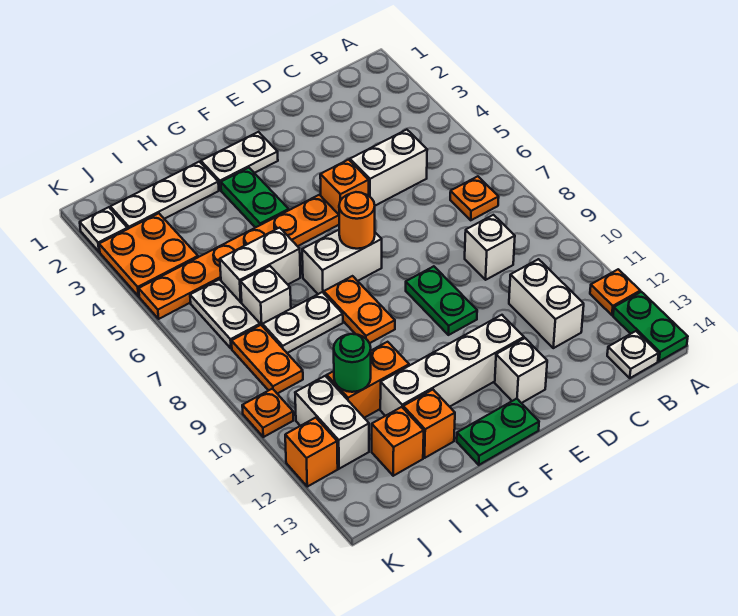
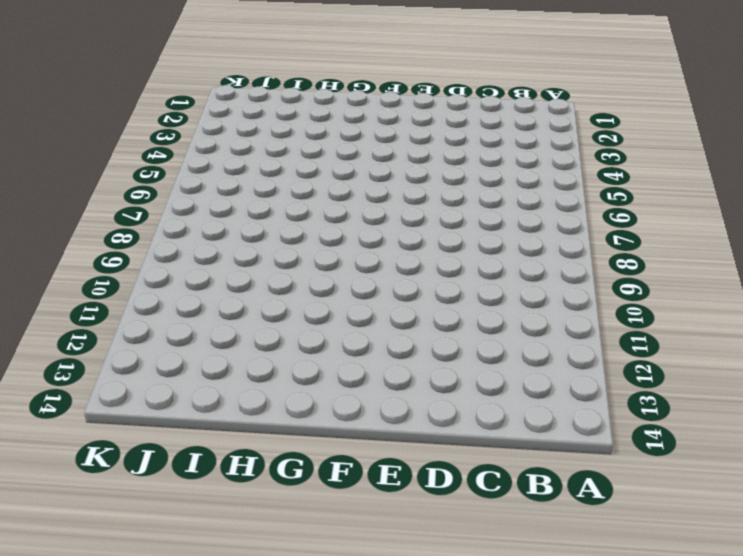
none -> orange plate A12 level 1
none -> green plate A13:A14 level 1
none -> orange plate B7 level 1
none -> white plate B14 level 1

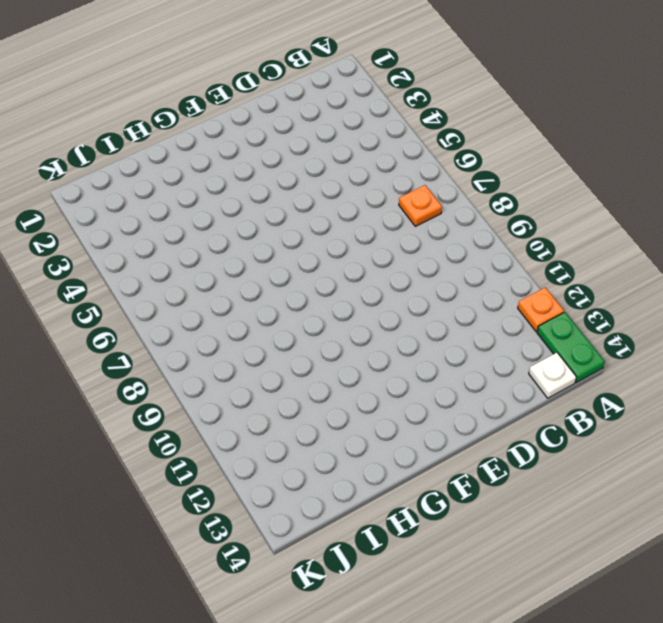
none -> white brick C5:D5 level 1
none -> white brick C9 level 1
none -> white brick C11:C12 level 1
none -> orange brick E5 level 1

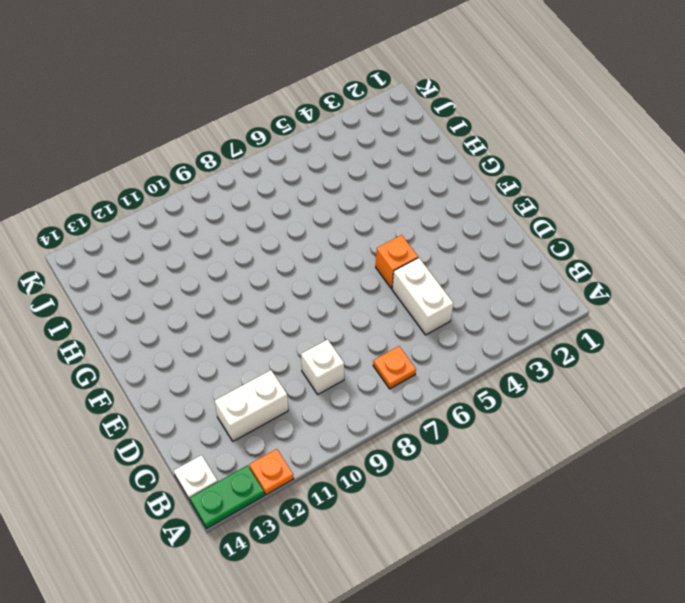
none -> green plate E9:E10 level 1
none -> white brick E12:H12 level 1
none -> white brick E13 level 1
none -> white plate F2:G2 level 1

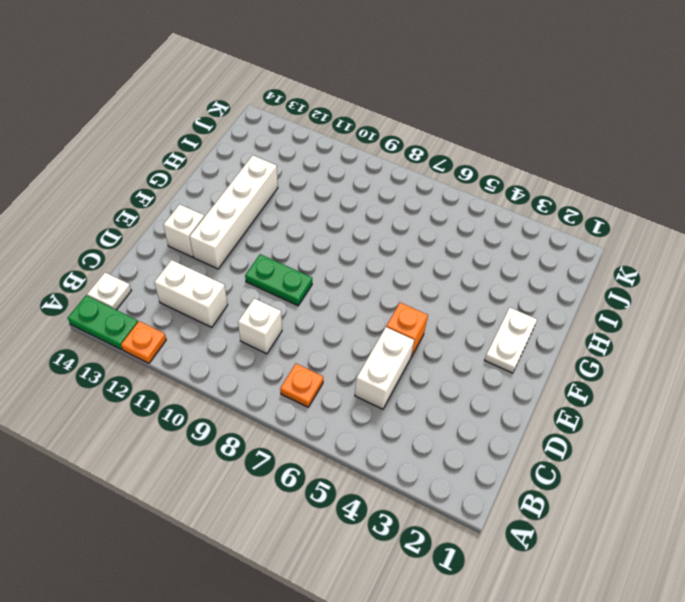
none -> orange plate F5:K5 level 1
none -> white brick F7:G7 level 1
none -> green plate F14:G14 level 1
none -> green plate G3:G4 level 1

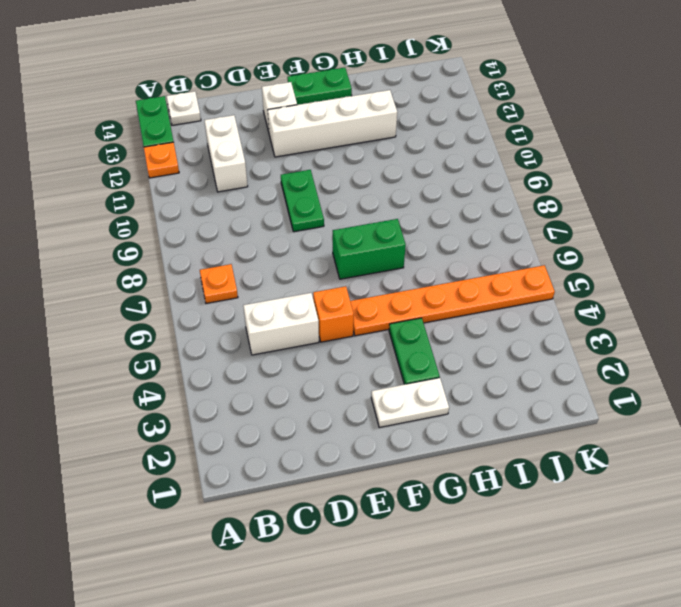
green brick F7:G7 level 1 -> white brick F7:G7 level 1
none -> white brick C9 level 1
none -> orange plate G8:G9 level 1
none -> white plate H2:J2 level 1
none -> white brick H6:I6 level 1

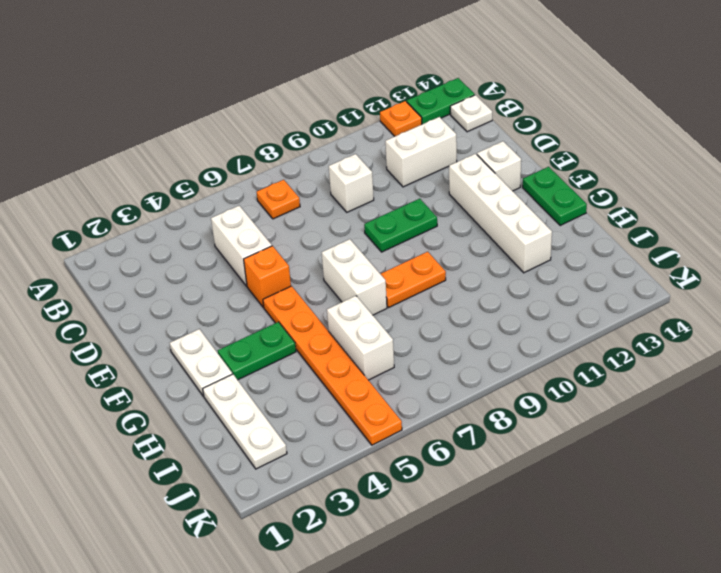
none -> white plate H8:I8 level 1
none -> orange brick H11:I11 level 1
none -> orange brick H13 level 1
none -> white brick I7 level 1

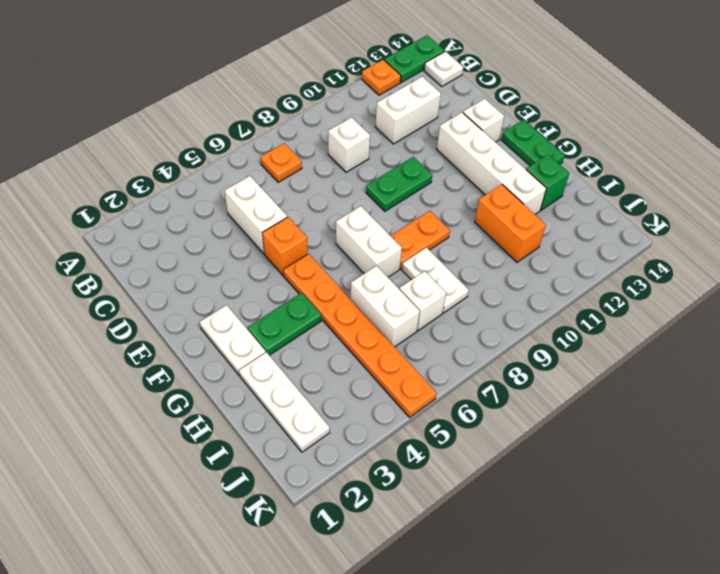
green brick H13 level 1 -> orange brick H13 level 1
none -> orange brick I13 level 1
none -> orange plate J3:K4 level 1
none -> white plate J6:J7 level 1
none -> orange plate J8:J9 level 1

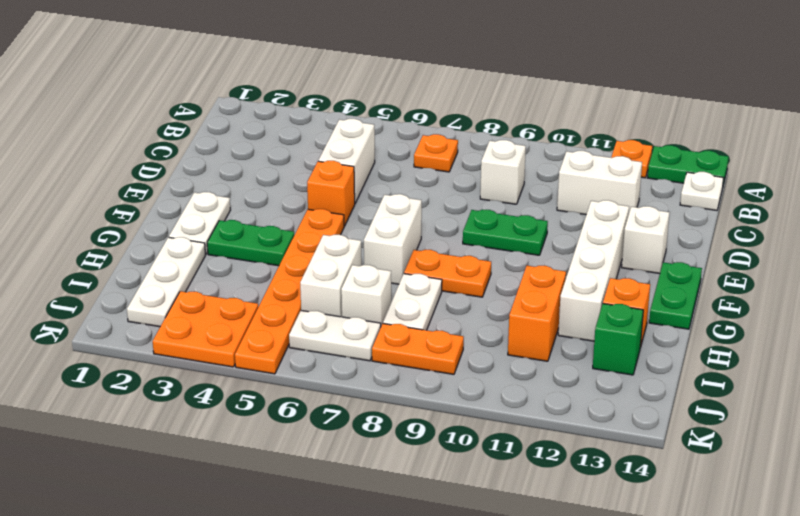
green brick I13 level 1 -> orange brick I13 level 1
none -> white brick J11:J12 level 1
none -> white plate K2 level 1
none -> orange plate K10 level 1
none -> orange brick K12 level 1

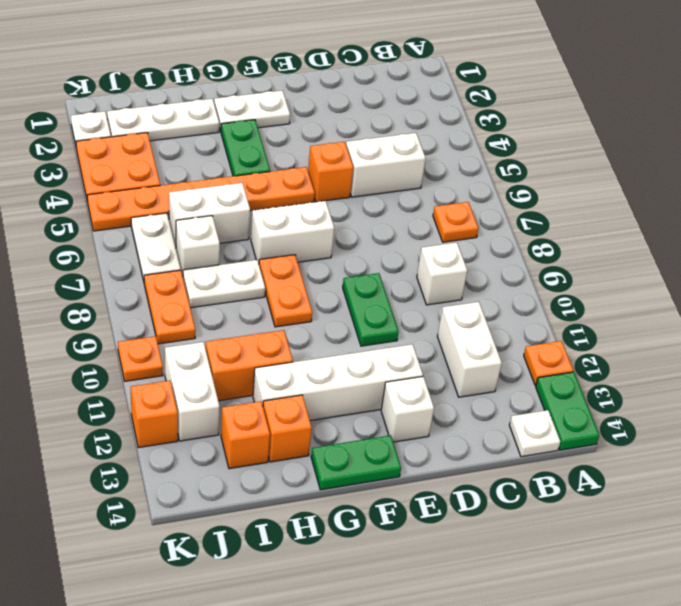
none -> orange round brick F7 level 2
none -> green round brick I11 level 2

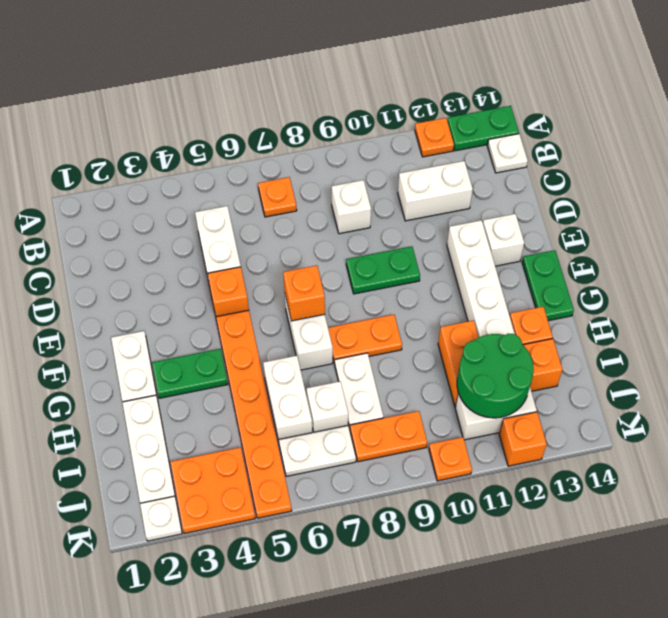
orange brick F7 level 2 -> orange round brick F7 level 2
green round brick I11:J12 level 2 -> green round brick I11 level 2

